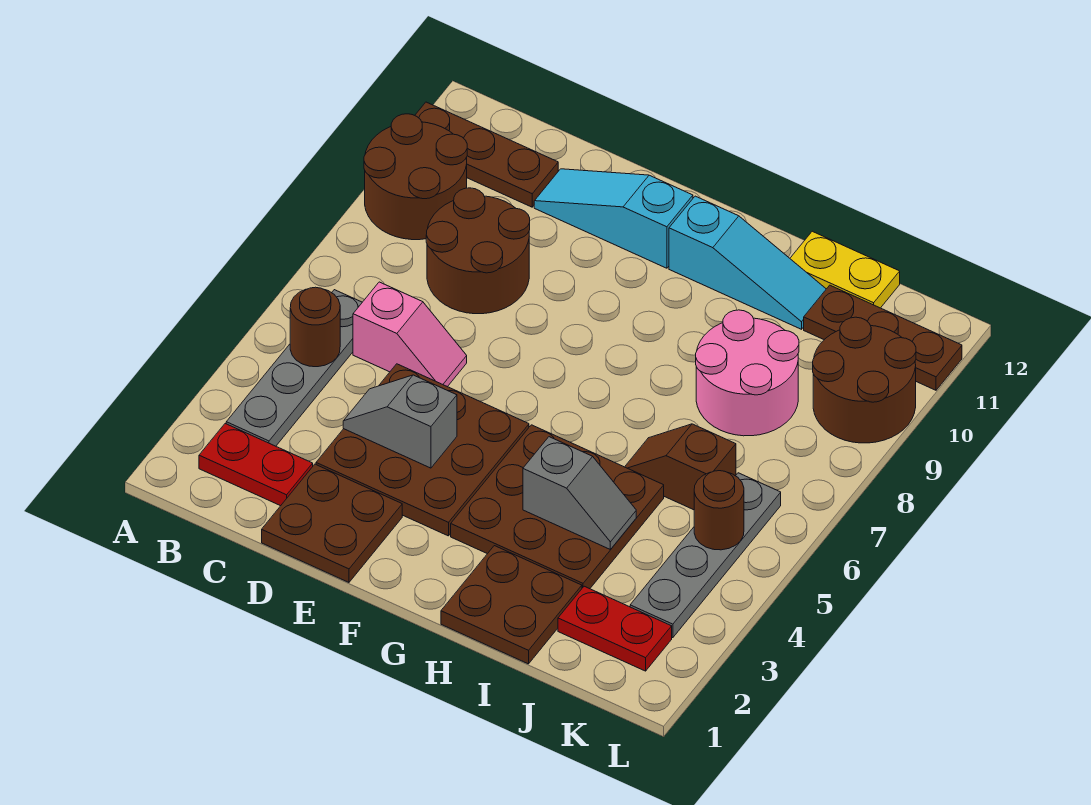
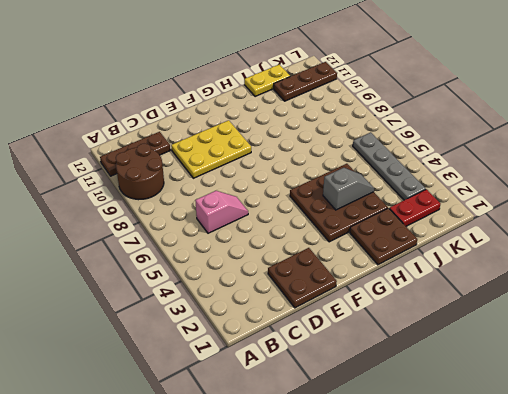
yellow plate D9:F10 level 1 -> brown round brick C8:D9 level 1
none -> red plate B2:C2 level 1
none -> grey plate B3:B6 level 1
none -> brown plate D3:F5 level 1

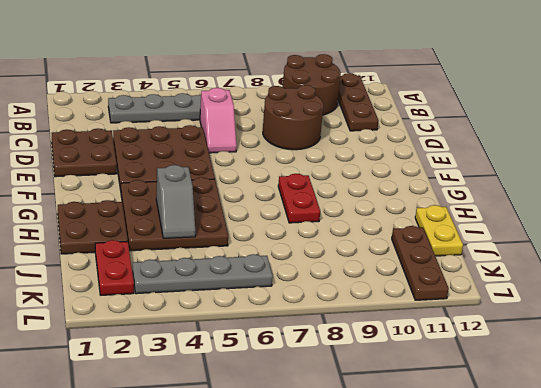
red plate G8:H8 level 1 -> red plate B2:C2 level 1
none -> cyan slope D11:F11 level 1 top F
none -> cyan slope G11:I11 level 1 top G
none -> brown slope I6:J6 level 1 top J

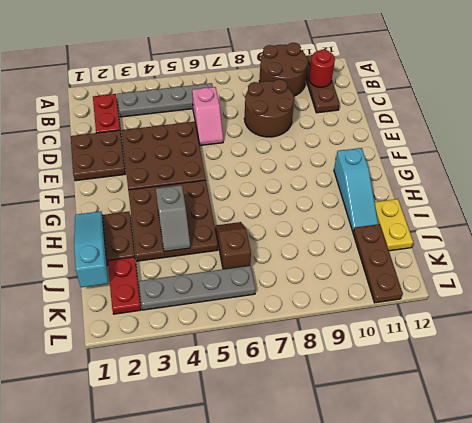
red round brick B11 level 2 -> none
cyan slope H1:J1 level 2 top J -> cyan slope D11:F11 level 1 top F
none -> pink round brick I8:J9 level 1
none -> brown round brick K9:L10 level 1
none -> brown round brick B5 level 2

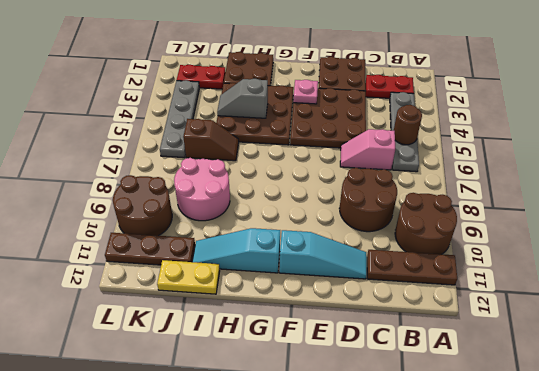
pink plate F3 level 2 -> none
none -> grey slope D4:E4 level 2 top E
none -> brown round brick K5 level 2

